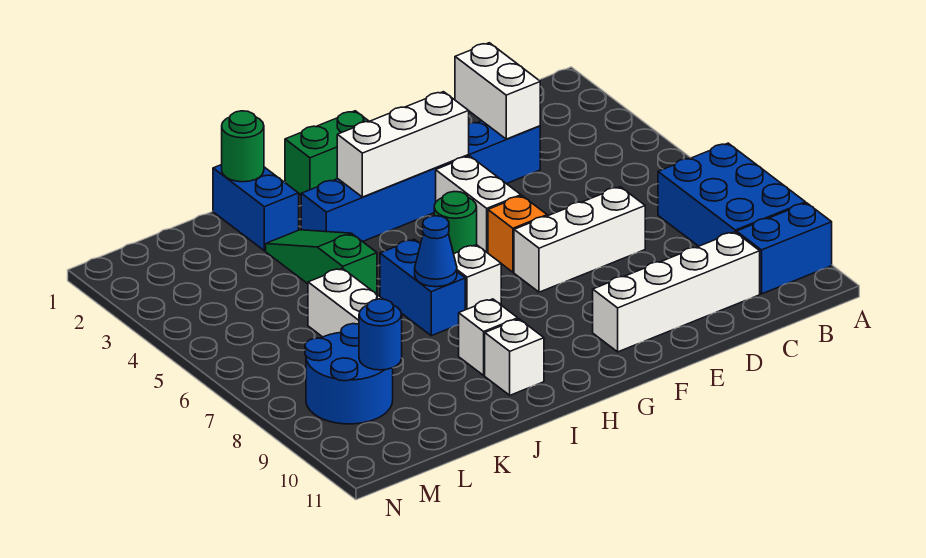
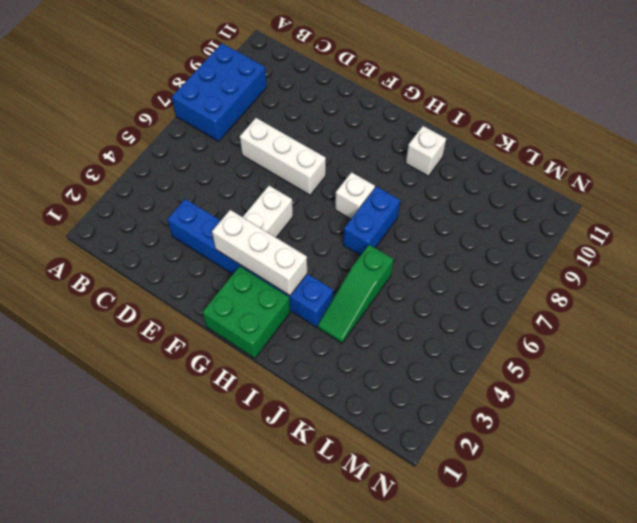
green brick G1:H2 level 1 -> green brick G1:H1 level 1
none -> blue brick A10:B10 level 1
none -> white brick C10:F10 level 1
none -> orange brick F6 level 1

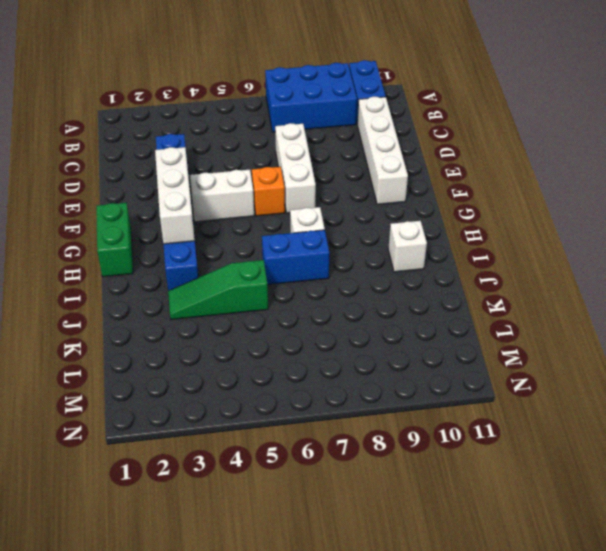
none -> green round brick G5 level 1
none -> white brick I9 level 1
none -> blue brick J1:J2 level 1

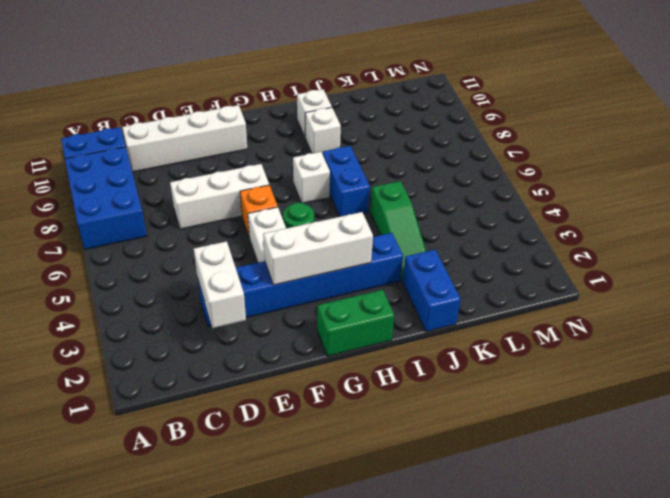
none -> white brick K6:K7 level 1
none -> blue round brick L8:M9 level 1
none -> blue cone I7 level 2

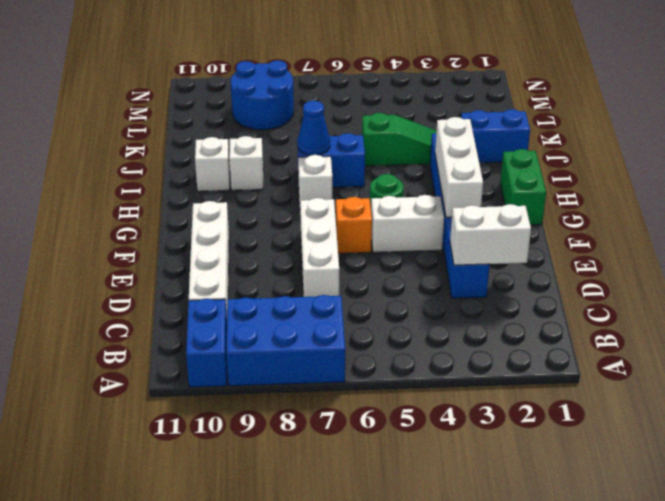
none -> white brick K6:K7 level 1
none -> green round brick J1 level 2
none -> blue round brick L9 level 2

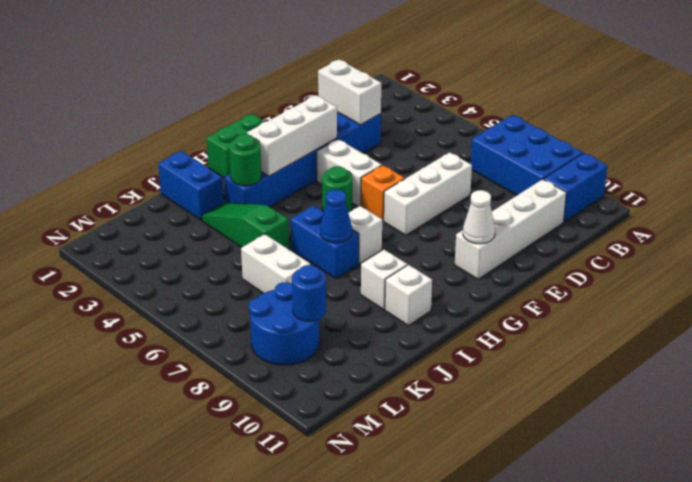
white cone F10 level 2 -> none
green round brick I3 level 2 -> green round brick J1 level 2

